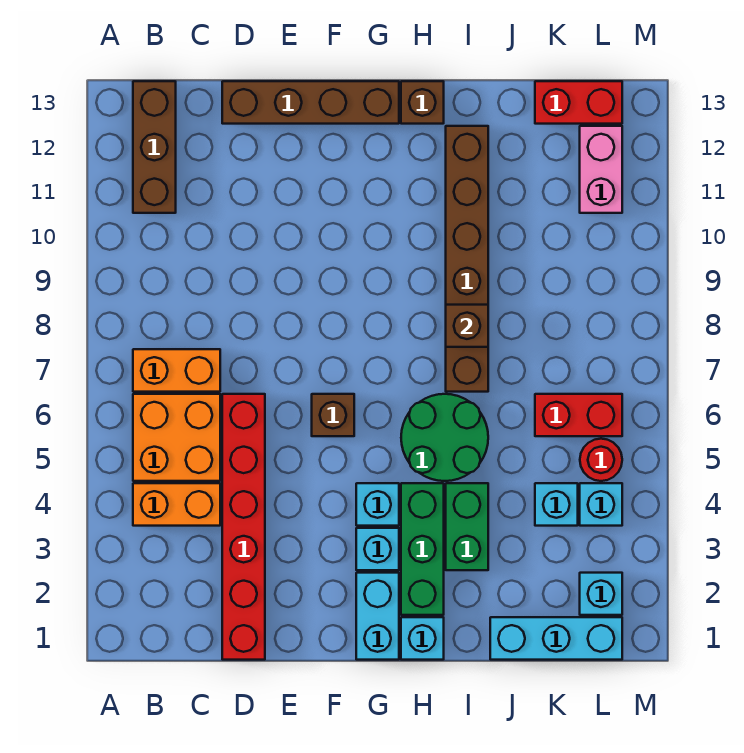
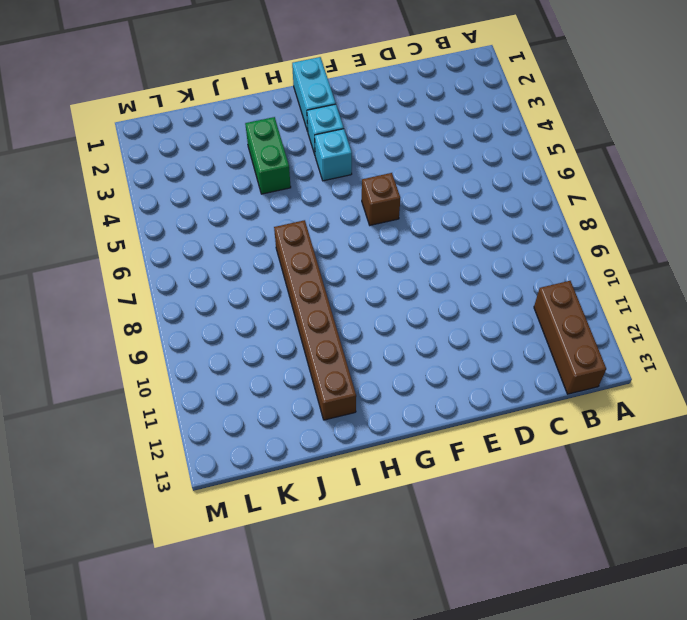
none -> orange brick B4:C4 level 1
none -> orange brick B5:C6 level 1
none -> orange brick B7:C7 level 1

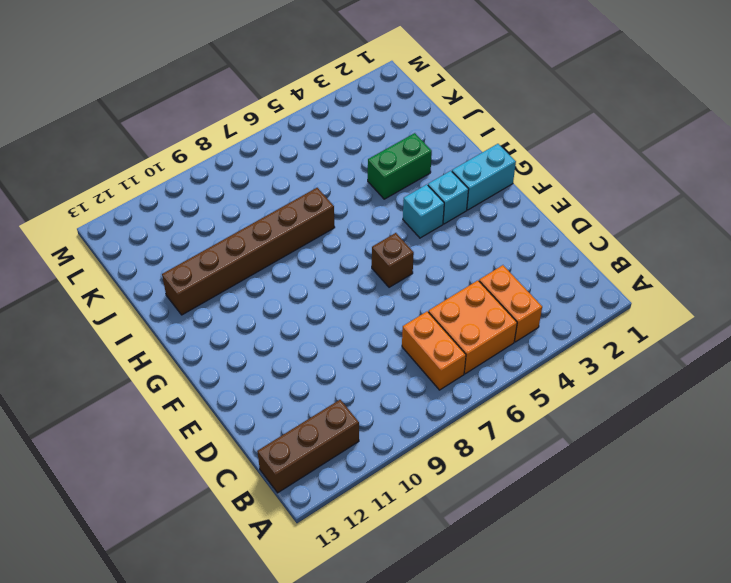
none -> red brick D1:D6 level 1
none -> brown brick D13:G13 level 1
none -> cyan brick H1 level 1

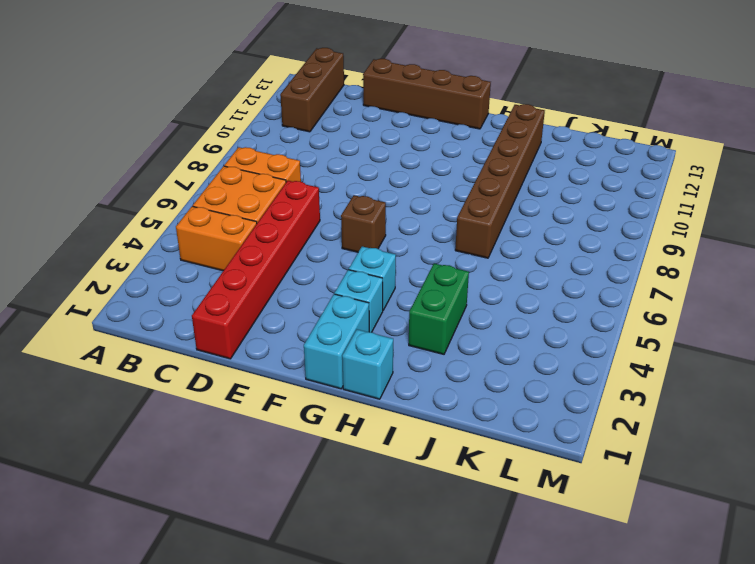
none -> green brick H2:H4 level 1
none -> green round brick H5:I6 level 1
none -> brown brick H13 level 1

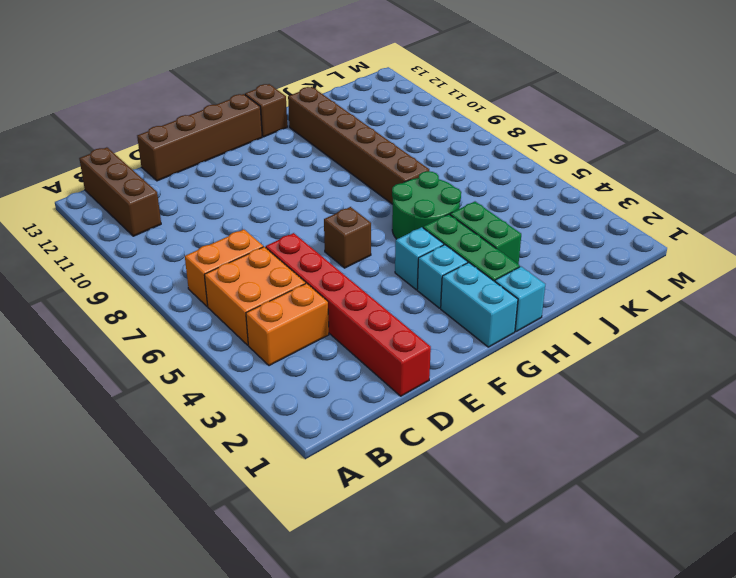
none -> cyan brick J1:L1 level 1
none -> cyan brick K4 level 1
none -> red brick K6:L6 level 1

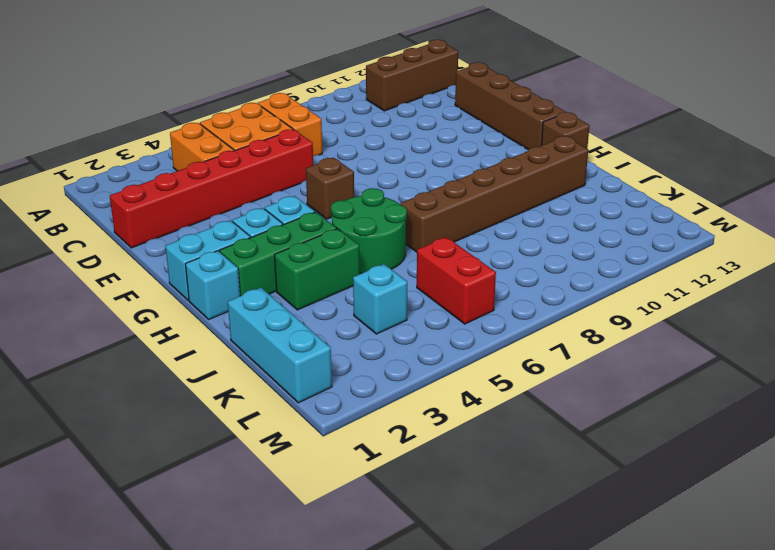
none -> red brick K13:L13 level 1
none -> cyan brick L2 level 1
none -> cyan brick L4 level 1

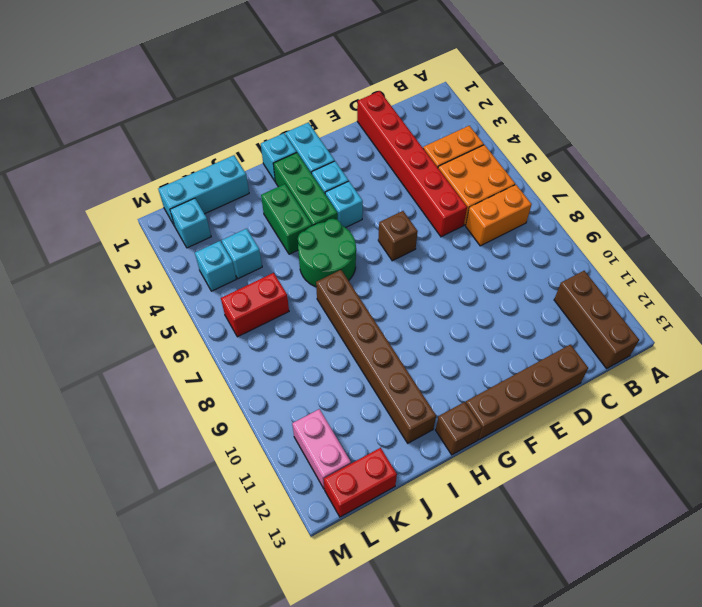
none -> red round brick L5 level 1
none -> brown brick I8 level 2

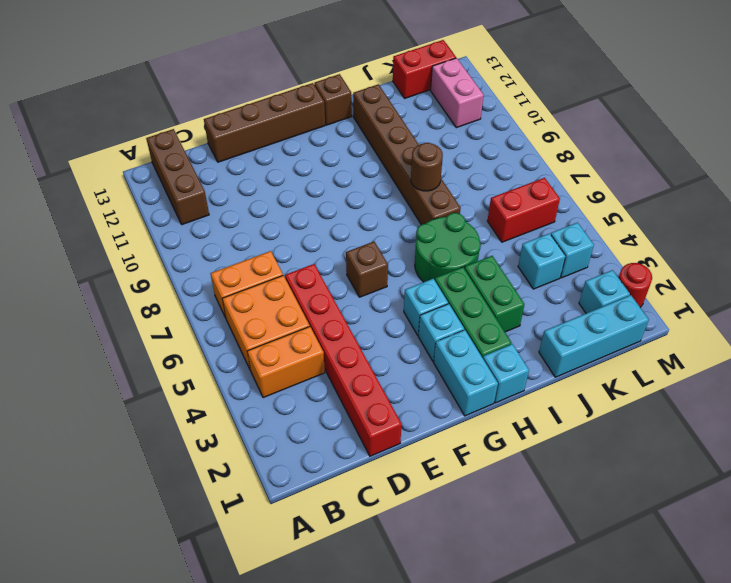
brown round brick I8 level 2 -> brown brick I8 level 2
red round brick M2 level 1 -> red round brick L5 level 1

